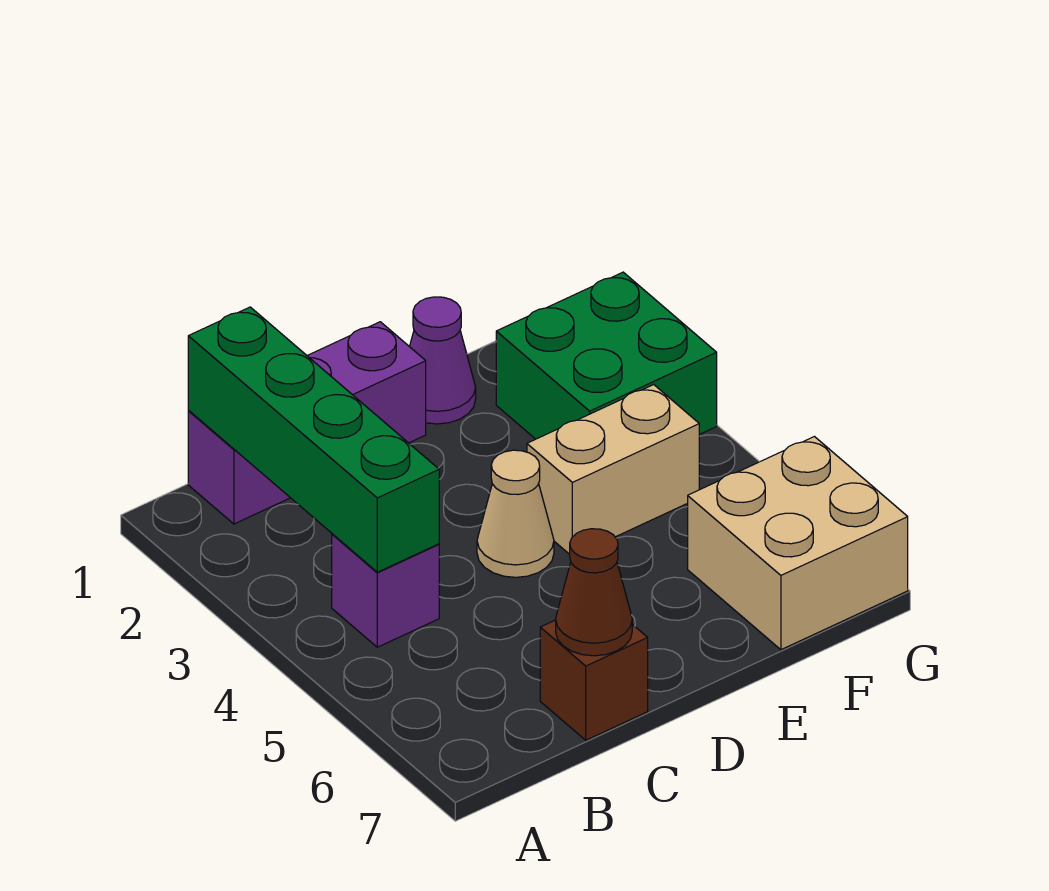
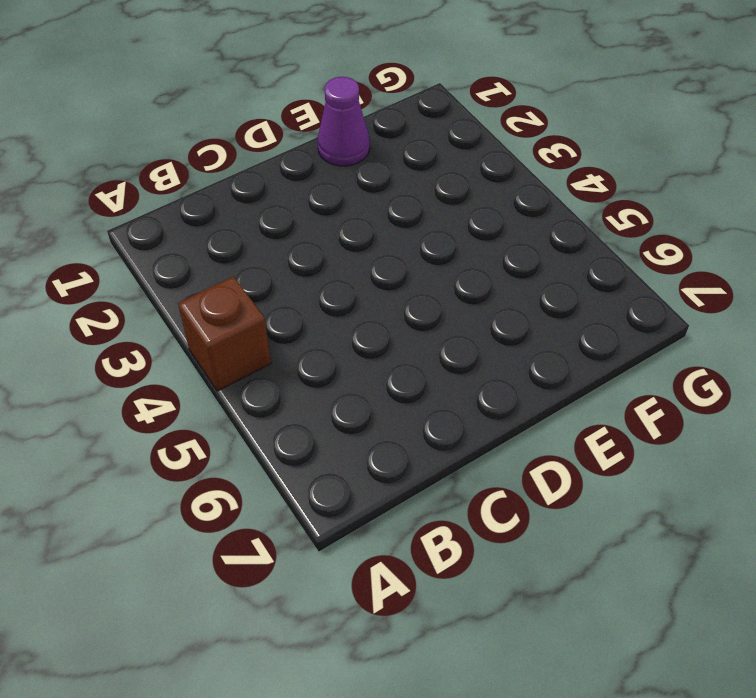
brown brick A4 level 1 -> brown brick C7 level 1
none -> purple brick B1:D1 level 1
none -> purple brick B4 level 1

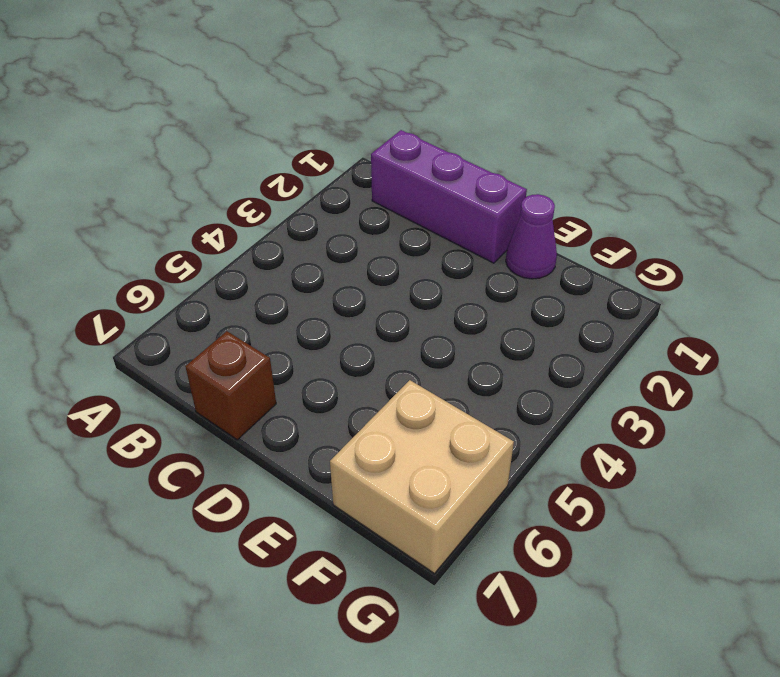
none -> purple brick B4 level 1
none -> tan cone D4 level 1

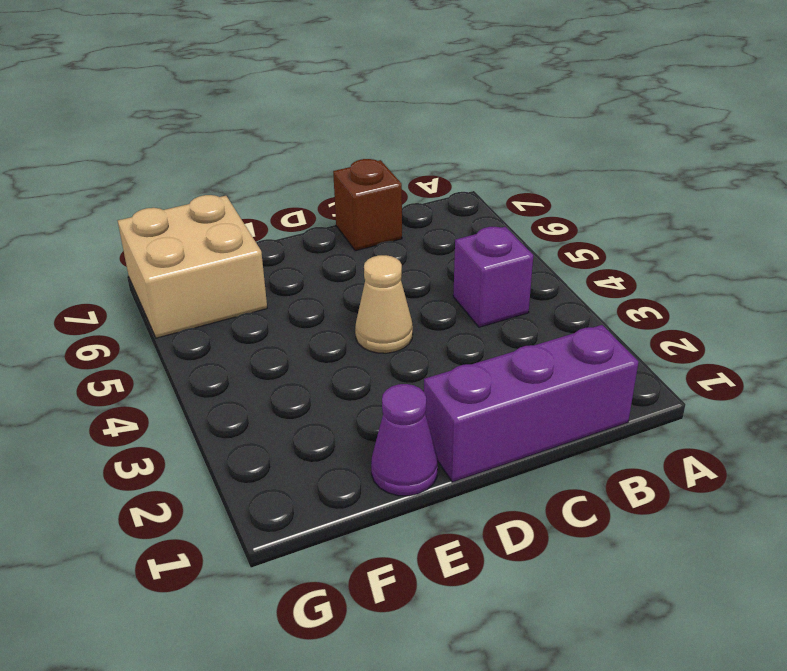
none -> tan brick E4:F4 level 1
none -> green brick F2:G3 level 1

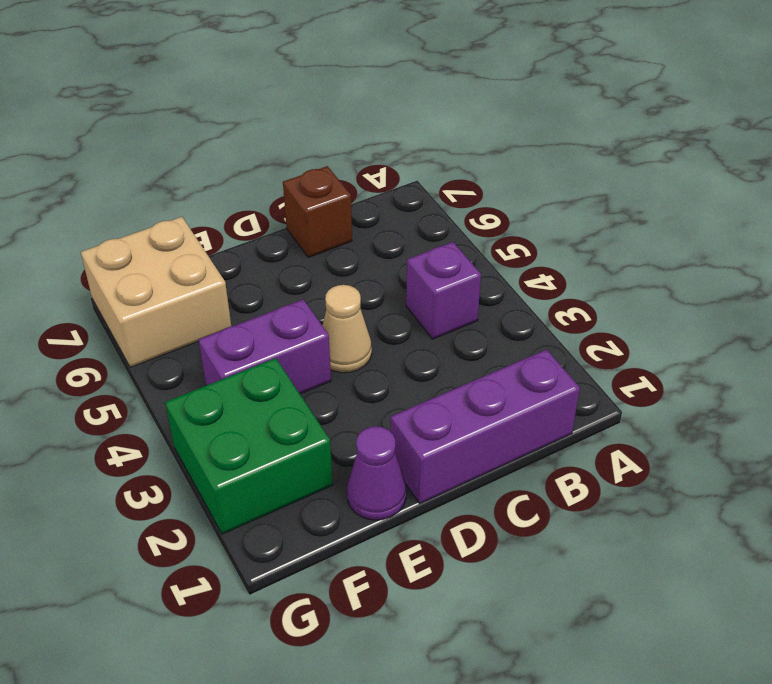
purple brick E4:F4 level 1 -> tan brick E4:F4 level 1
none -> green brick B1:B4 level 2
none -> brown cone C7 level 2

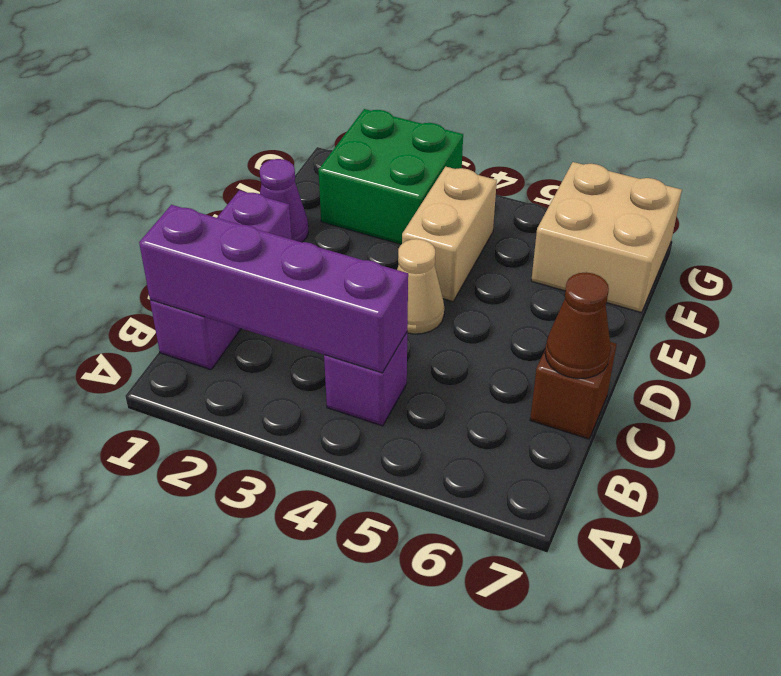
purple brick B1:B4 level 2 -> green brick B1:B4 level 2

